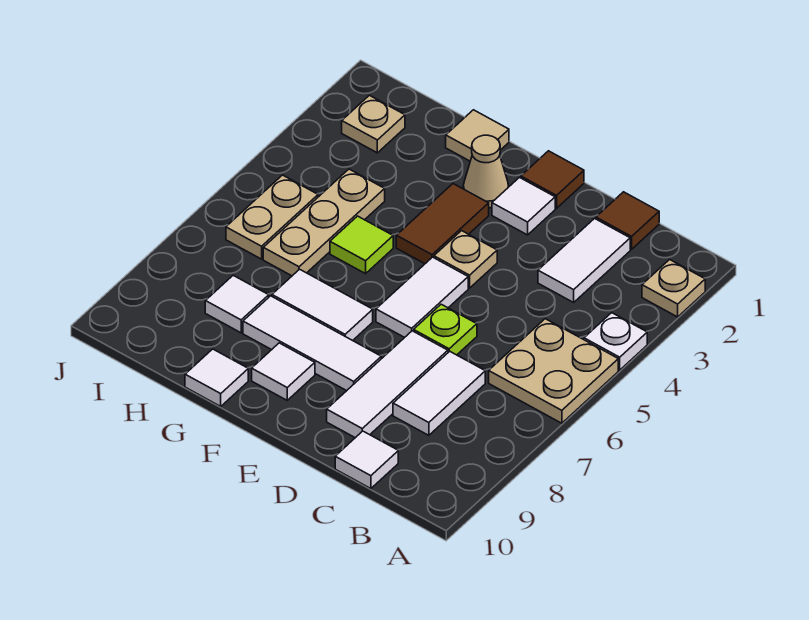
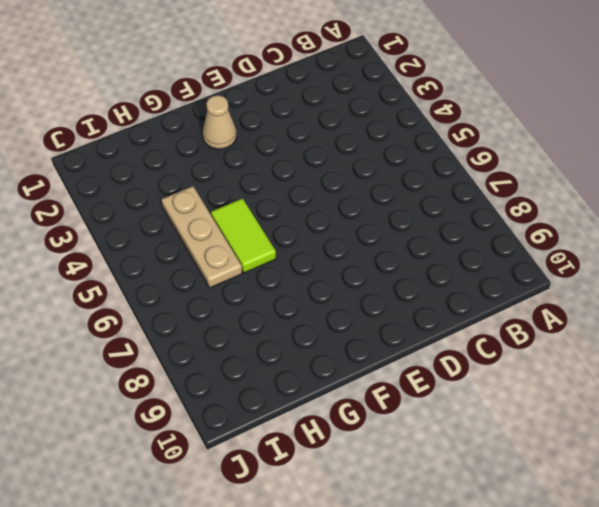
lime tile G5:G6 level 1 -> lime tile G5 level 1
none -> tan plate A2 level 1
none -> white plate A4 level 1
none -> tan plate A5:B6 level 1

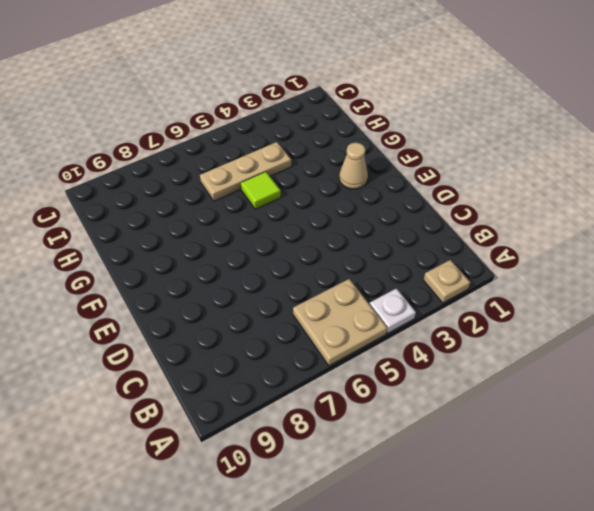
none -> brown tile C1 level 1
none -> white tile C2:C3 level 1
none -> white tile C7:C8 level 1

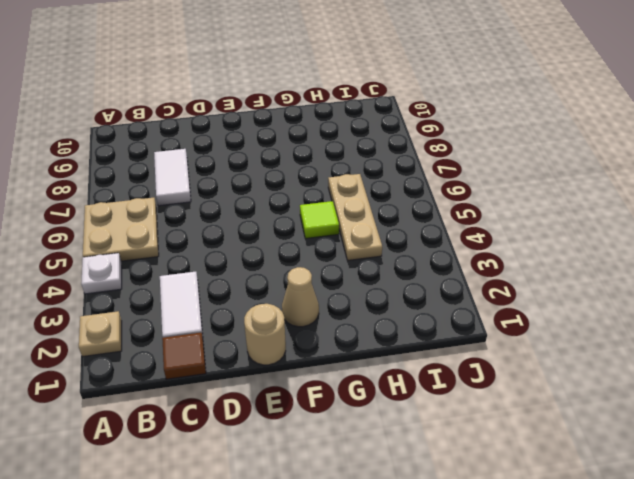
tan round brick E1 level 1 -> brown tile E1 level 1
none -> white tile C10 level 1
none -> lime plate D6 level 1
none -> white tile D7:D9 level 1

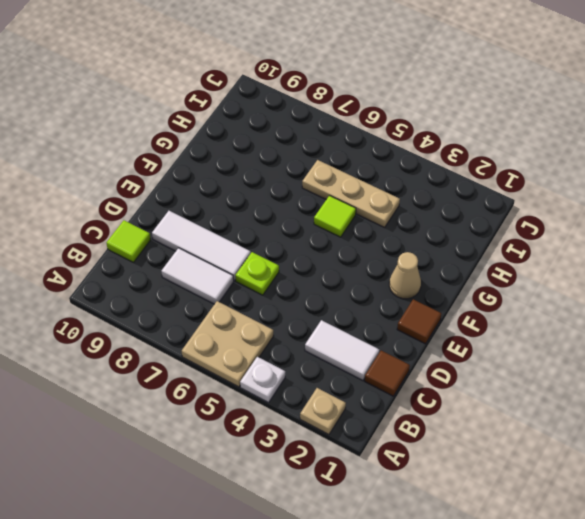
lime tile C10 level 1 -> white tile C10 level 1
none -> white tile E2 level 1
none -> tan plate E4 level 1
none -> white tile E5:E6 level 1

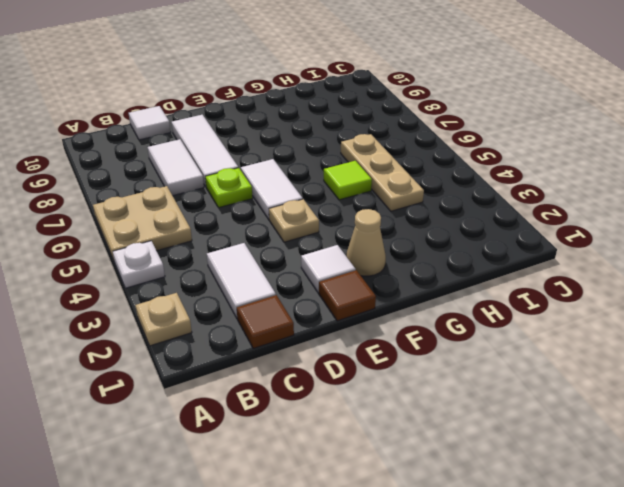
none -> white tile E8:G8 level 1
none -> brown tile F3:F4 level 1
none -> white tile F7:G7 level 1

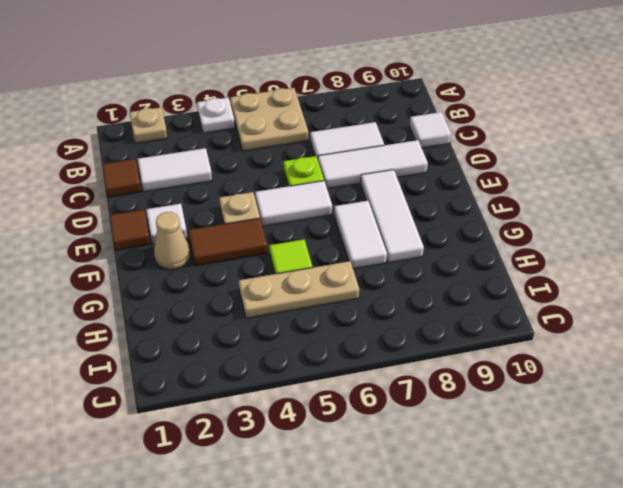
none -> white tile F9 level 1
none -> tan tile G1 level 1
none -> white tile G10 level 1

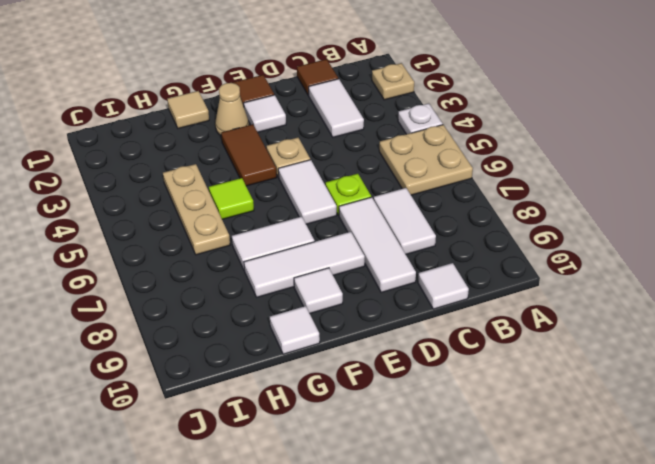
none -> white tile H8 level 1
none -> tan plate I2 level 1
none -> tan plate I5:I6 level 1

